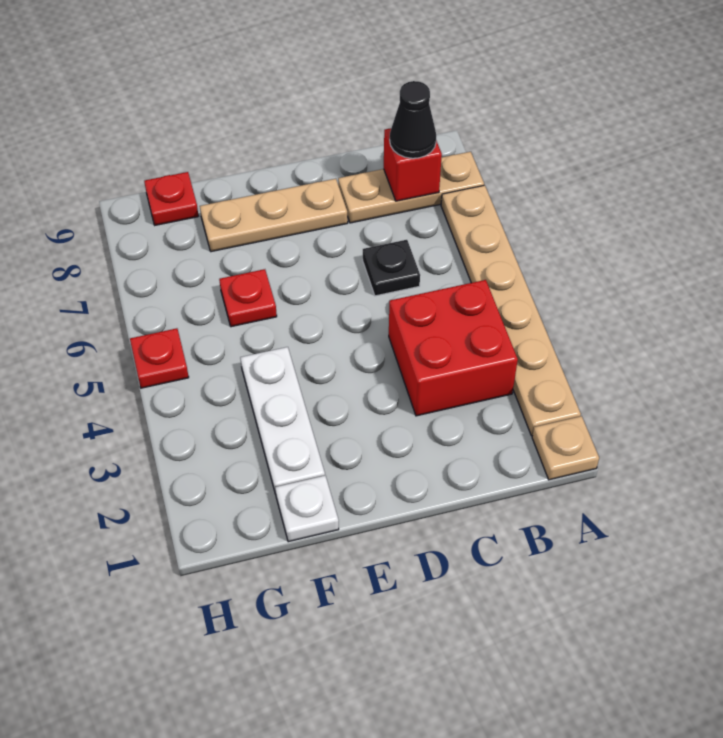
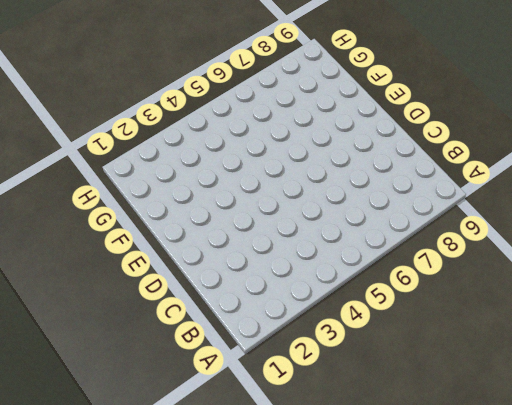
none -> tan plate A1 level 1
none -> tan plate A2:A7 level 1
none -> tan plate A8:C8 level 1

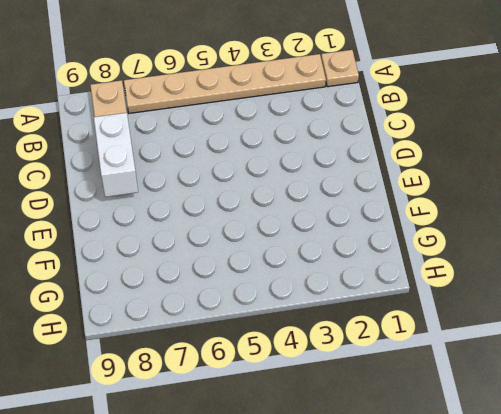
white brick C8:D8 level 2 -> none
none -> red brick B3:C4 level 1
none -> black plate C6 level 1
none -> tan plate D8:F8 level 1

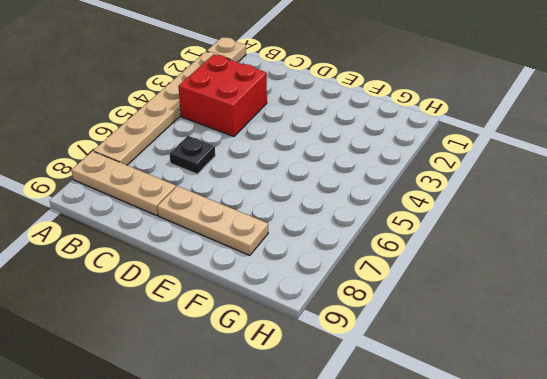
none -> white plate F1 level 1
none -> white plate F2:F4 level 1
none -> red plate F6 level 1

